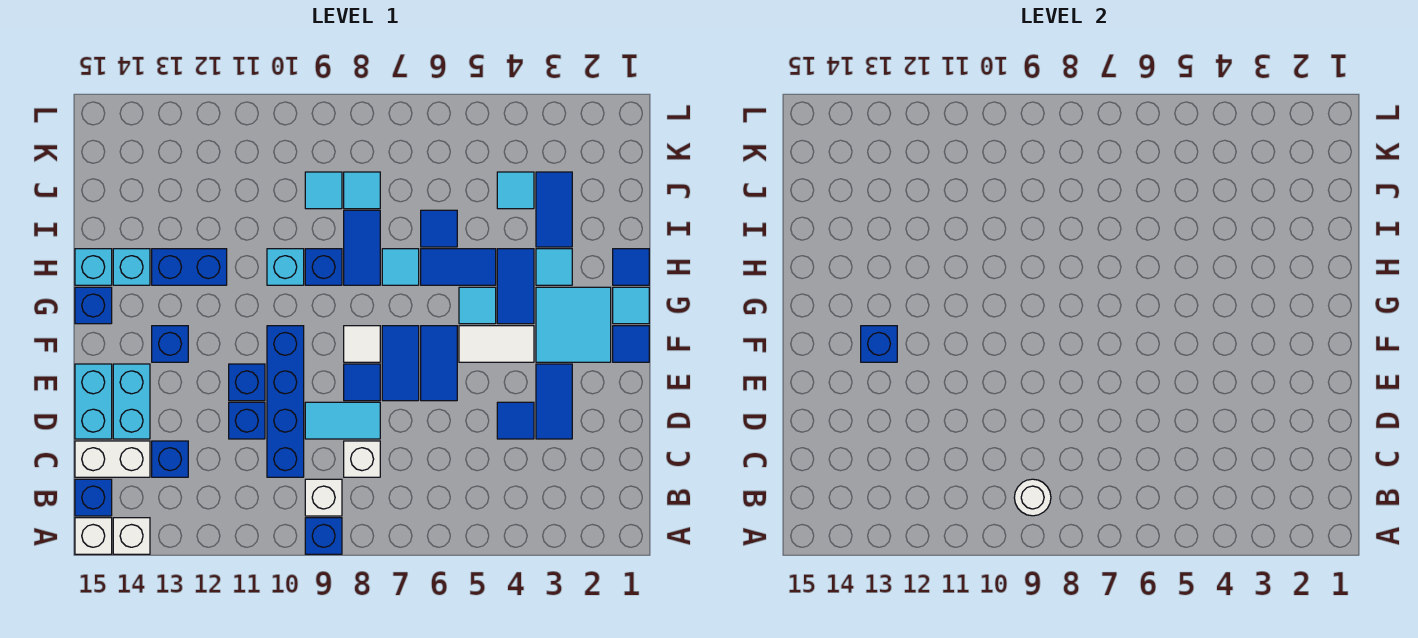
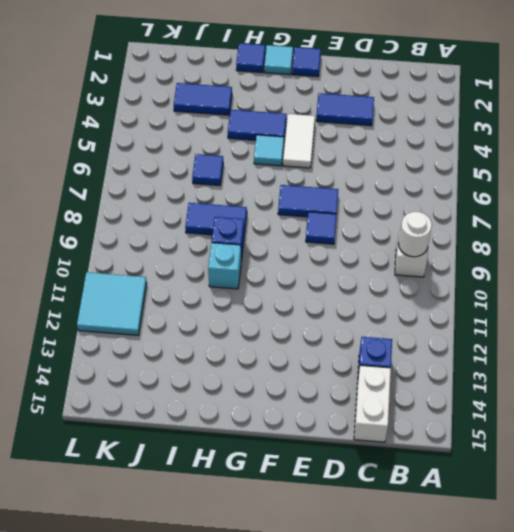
cyan tile K11:L12 level 1 -> cyan tile F2:G3 level 1
none -> blue brick A9 level 1
none -> white brick A14 level 1
none -> white brick A15 level 1
none -> blue brick B15 level 1

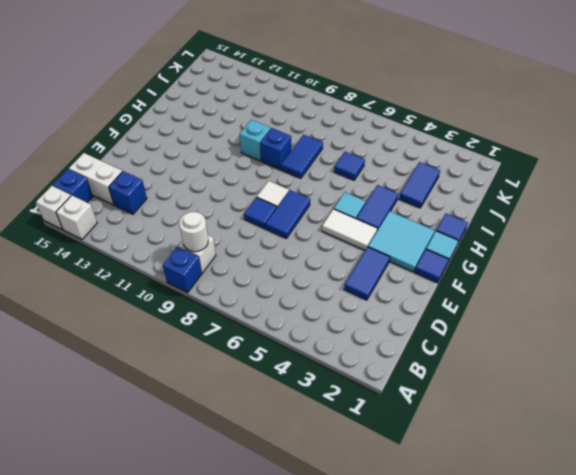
none -> white brick C8 level 1
none -> blue brick C10:F10 level 1
none -> blue tile D4 level 1
none -> cyan tile D8:D9 level 1

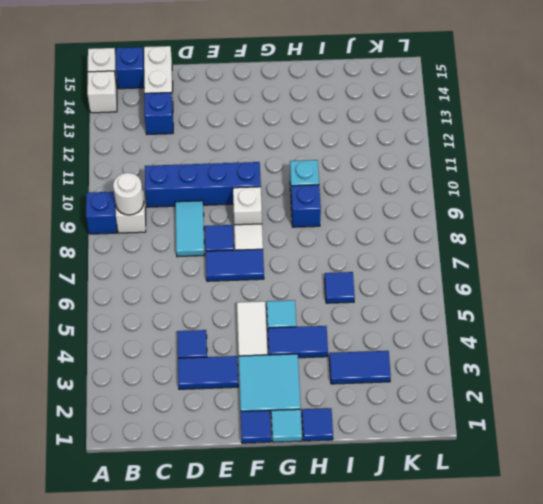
white brick F9 level 1 -> white brick C8 level 1
none -> blue brick D11 level 1
none -> cyan brick D14:E14 level 1
none -> cyan brick D15:E15 level 1
none -> blue tile E6:F6 level 1

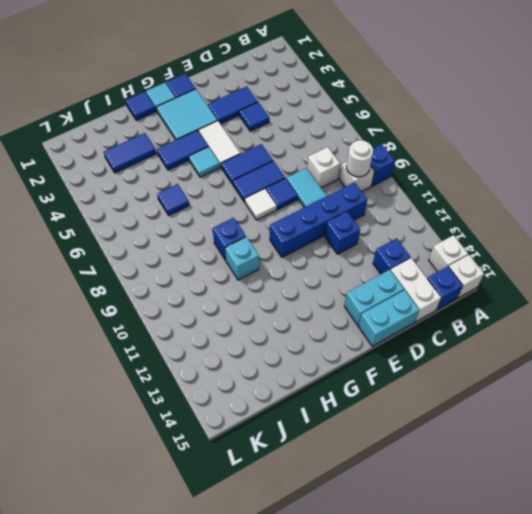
none -> blue brick E11 level 1
none -> blue brick F13 level 1
none -> blue brick G15 level 1
none -> cyan tile H3 level 1

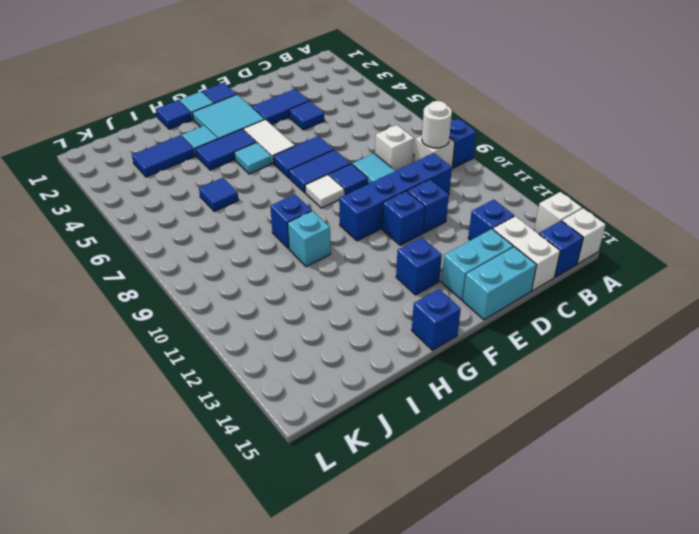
none -> blue tile H5:H6 level 1
none -> cyan tile H7 level 1
none -> blue tile H8:I8 level 1
none -> blue brick H12:H13 level 1

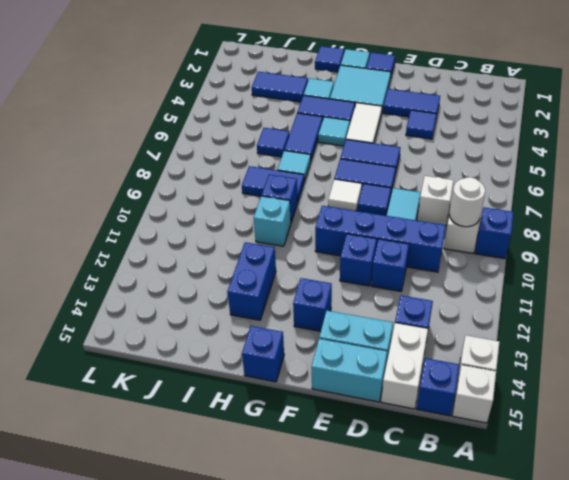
none -> cyan brick H14 level 1
none -> cyan brick H15 level 1
none -> cyan tile J4 level 1
none -> cyan tile J8 level 1

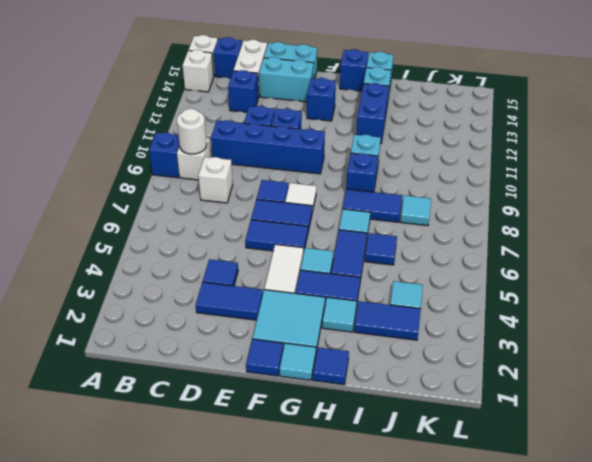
none -> cyan tile D8:D9 level 1
none -> cyan tile J9 level 1
none -> blue brick F13 level 2

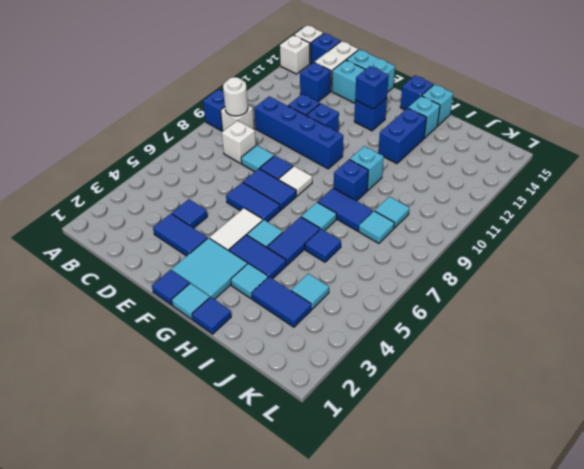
cyan tile D8 level 1 -> cyan tile D8:D9 level 1

